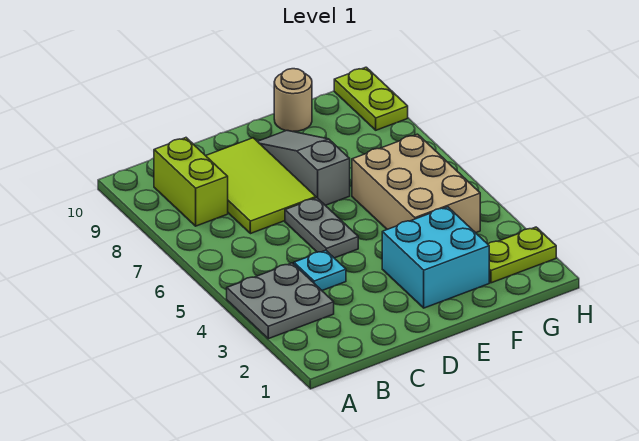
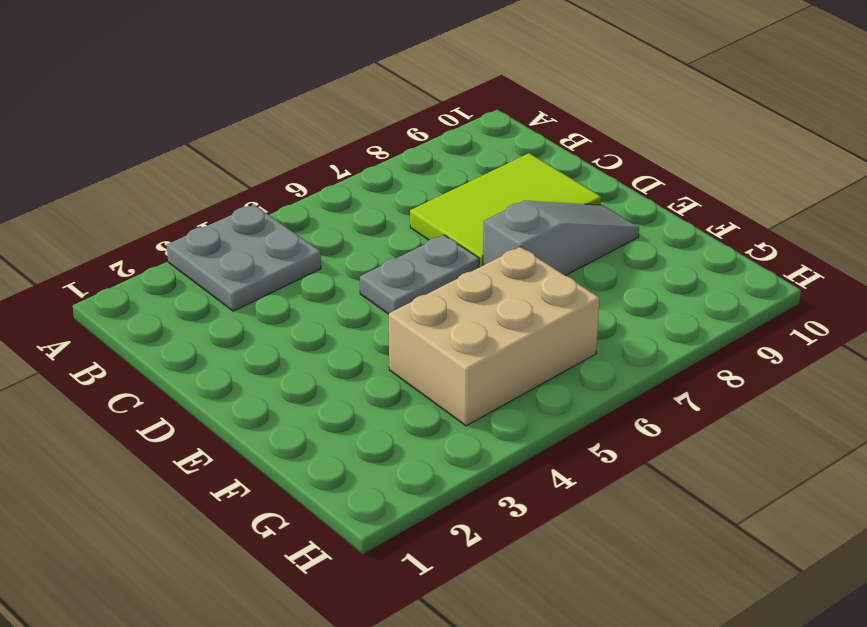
none -> lime brick B8:B9 level 1
none -> cyan plate C4 level 1

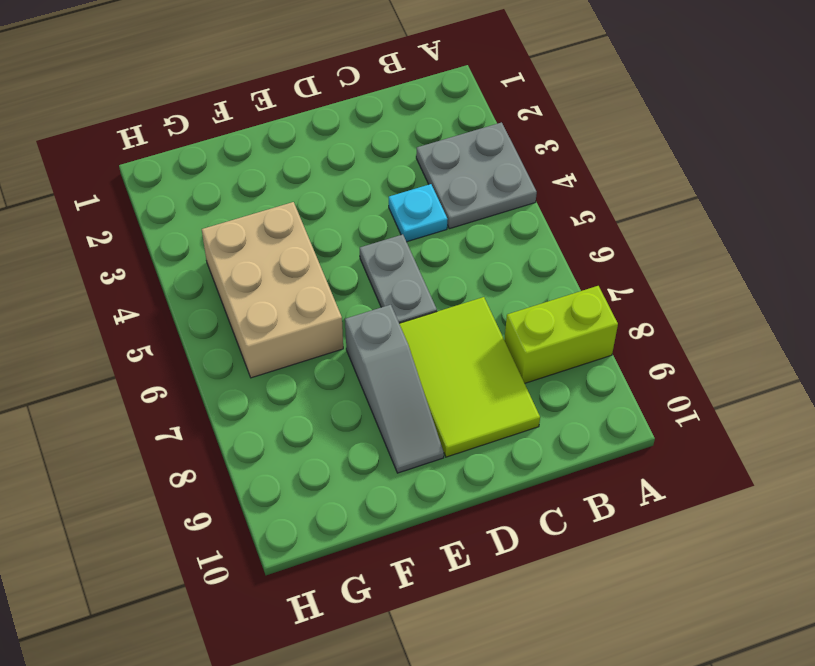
lime brick A8:B8 level 1 -> lime brick B8:B9 level 1
none -> cyan brick E2:F3 level 1
none -> tan round brick F10 level 1

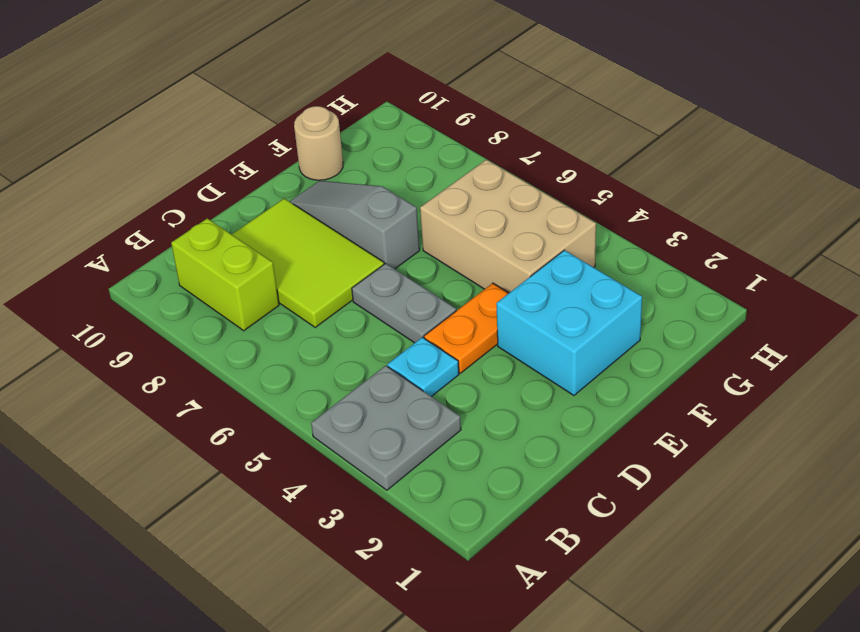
orange plate D4:E4 level 1 -> none
none -> lime plate G2:H2 level 1
none -> lime plate H9:H10 level 1

